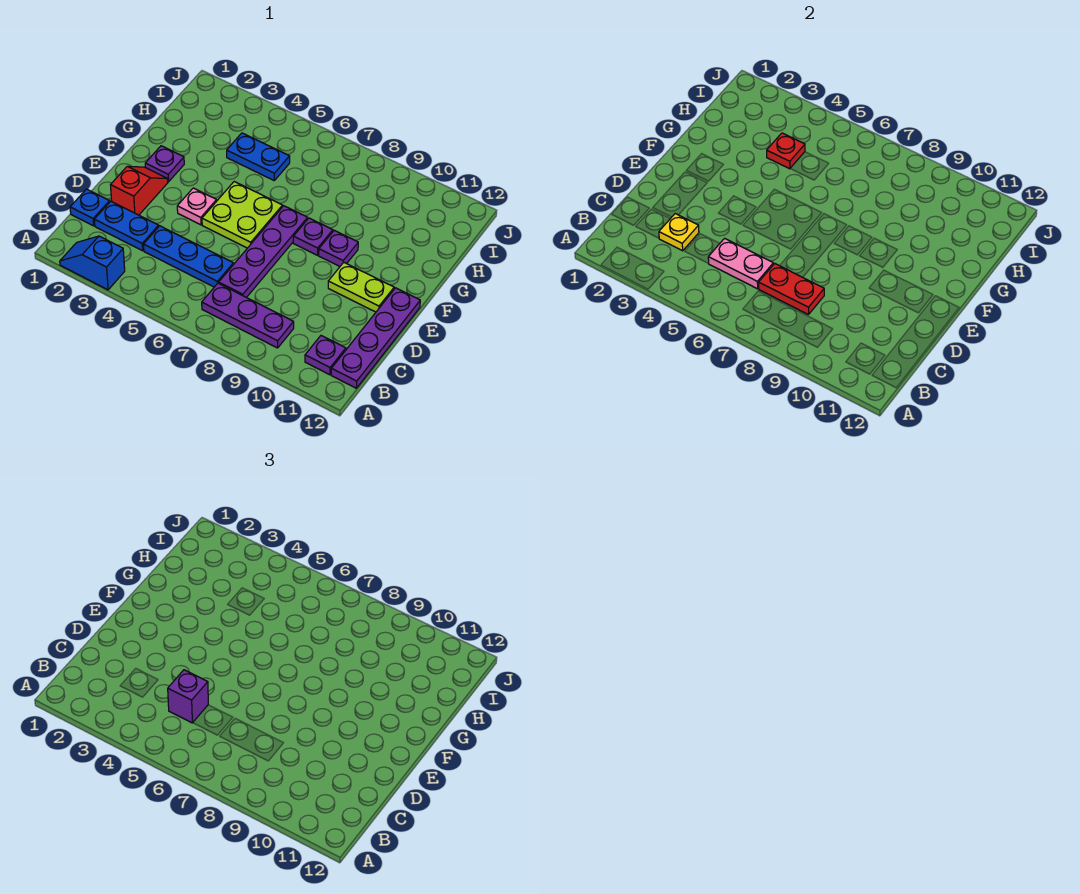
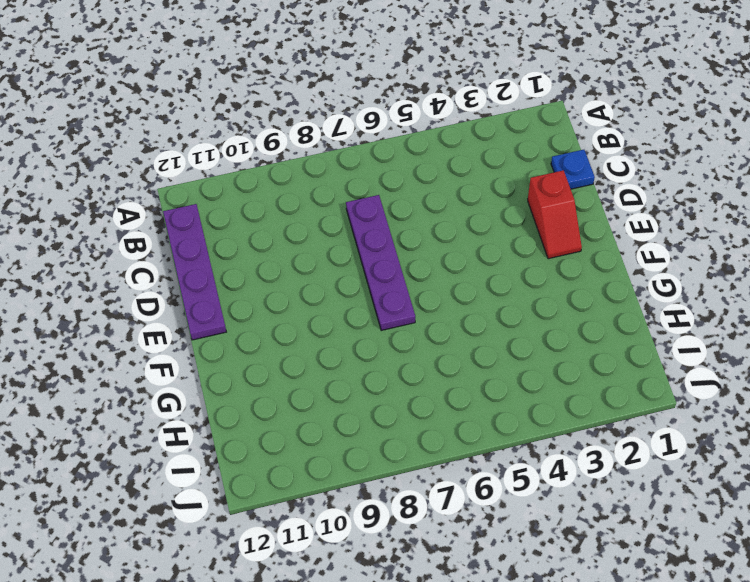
none -> blue slope A2:A3 level 1 top 3
none -> purple plate B7:B9 level 1
none -> purple plate B11 level 1

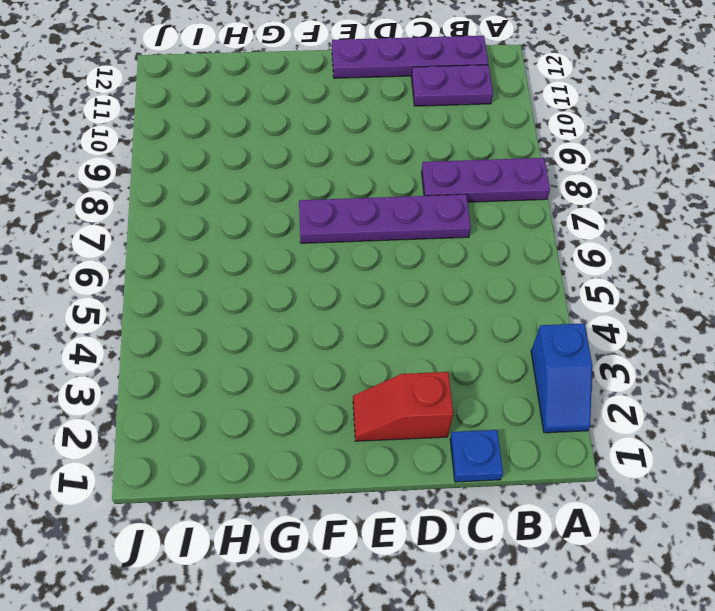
purple plate A8:C8 level 1 -> purple plate B7:B9 level 1
purple plate B11:C11 level 1 -> purple plate B11 level 1
none -> blue plate C2:C3 level 1
none -> blue plate C4:C6 level 1
none -> pink plate E4 level 1

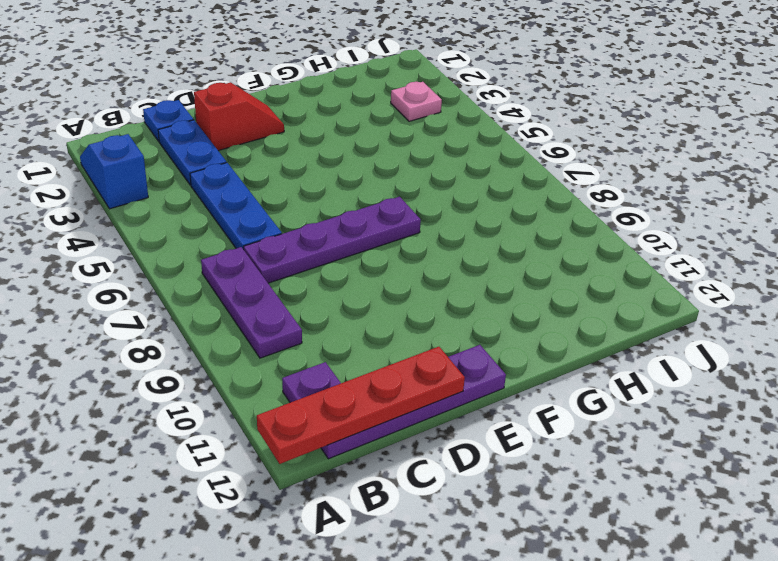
red plate A12:D12 level 2 -> none
pink plate I3 level 1 -> pink plate E4 level 1
none -> lime plate E5:F6 level 1
none -> lime plate E10:E11 level 1
none -> purple plate F2 level 1

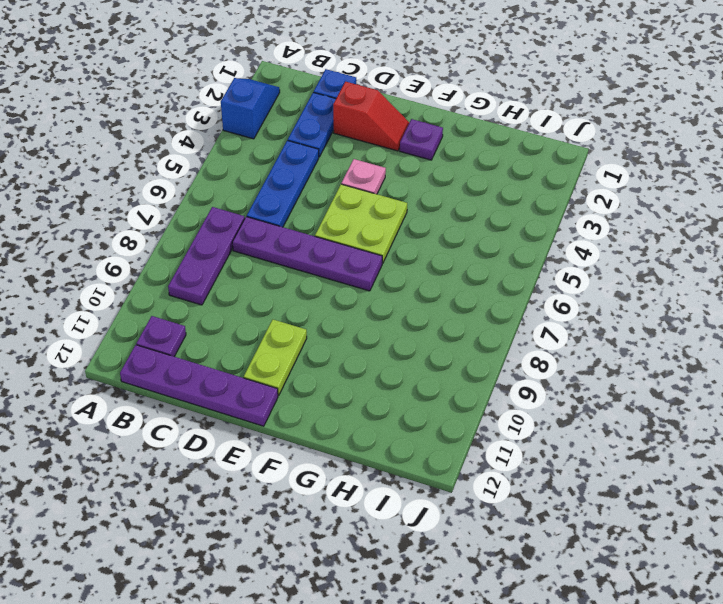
none -> purple plate F8 level 1
none -> purple plate F9 level 1
none -> blue plate H4:H5 level 1

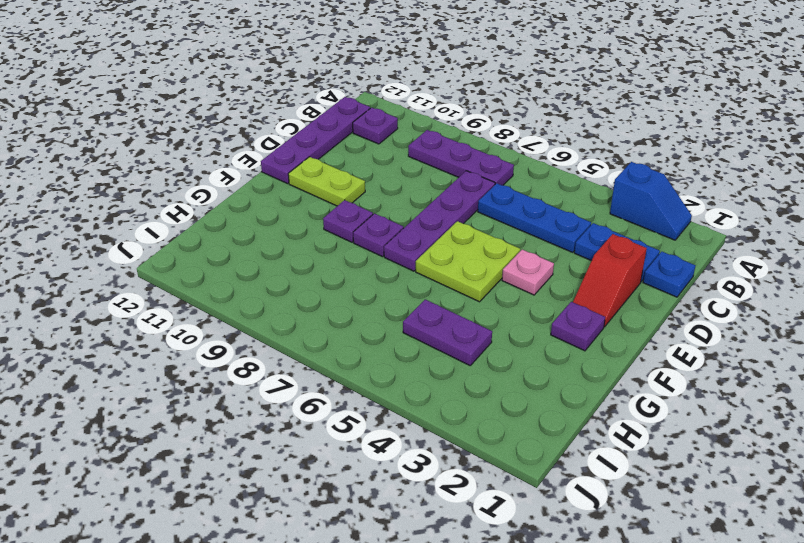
purple plate H4:H5 level 1 -> blue plate H4:H5 level 1
none -> yellow plate C3 level 2
none -> pink plate C5:C6 level 2
none -> red plate C7:C8 level 2

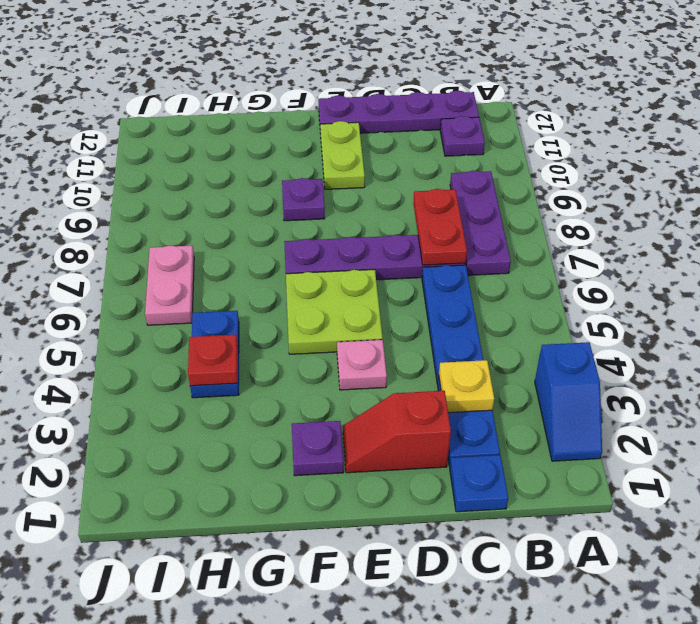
pink plate I6:I7 level 1 -> pink plate C5:C6 level 2
none -> purple plate F8 level 1
none -> purple brick C5 level 3

